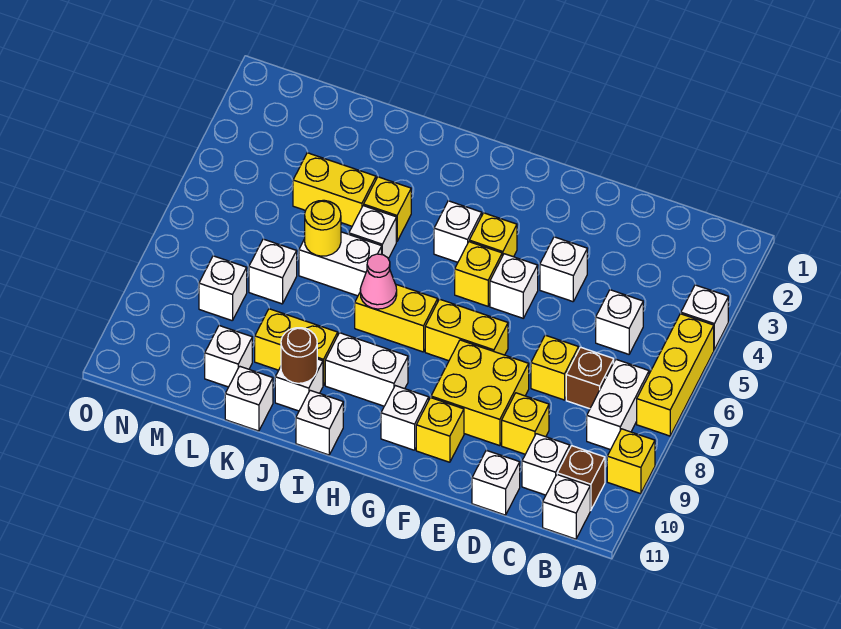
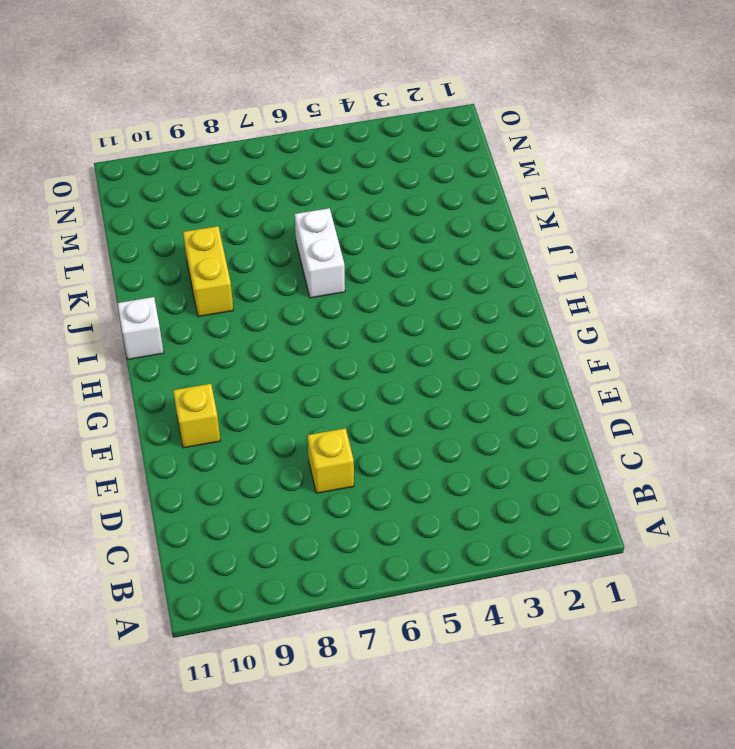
none -> white brick A4 level 1
none -> yellow brick A5:A7 level 1
none -> yellow brick A9 level 1
none -> white brick B7:B8 level 1

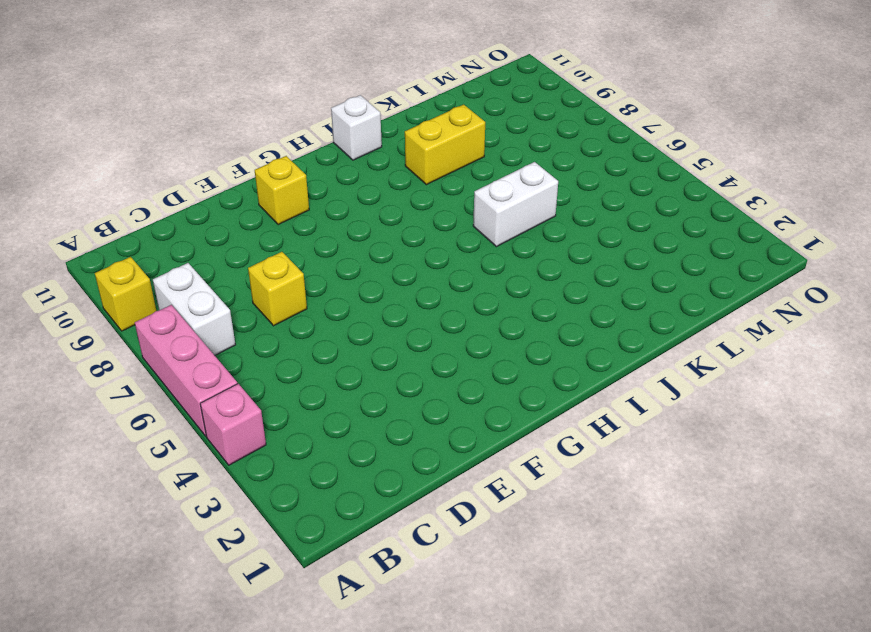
pink brick A4 level 1 -> white brick A4 level 1
pink brick A5:A7 level 1 -> yellow brick A5:A7 level 1
none -> brown brick B10 level 1
none -> white brick B11 level 1
none -> white brick C5 level 1
none -> brown brick C7 level 1

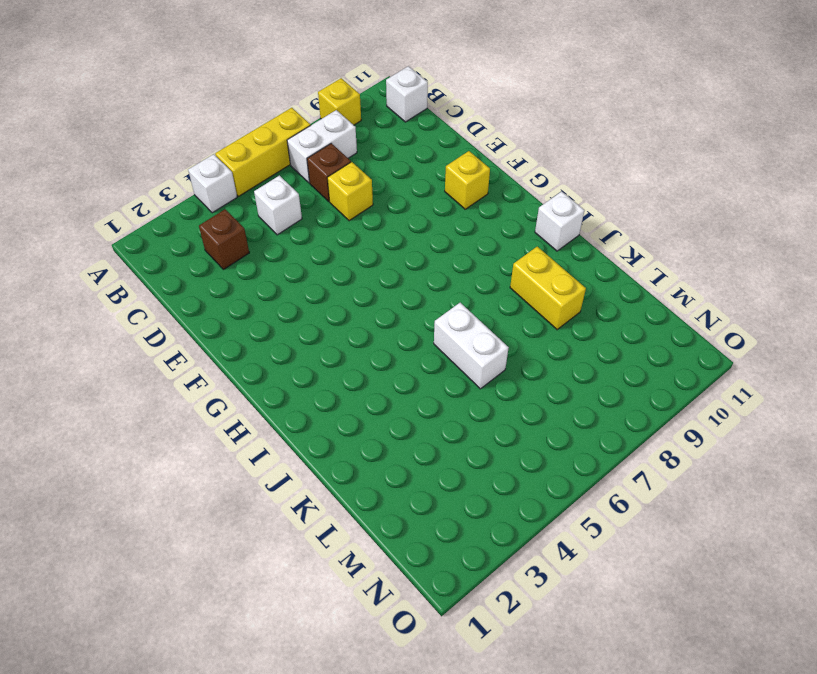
brown brick C3 level 1 -> brown brick B10 level 1
none -> white brick C10 level 1
none -> yellow brick D9 level 1
none -> white brick D11 level 1
none -> white brick E4 level 1

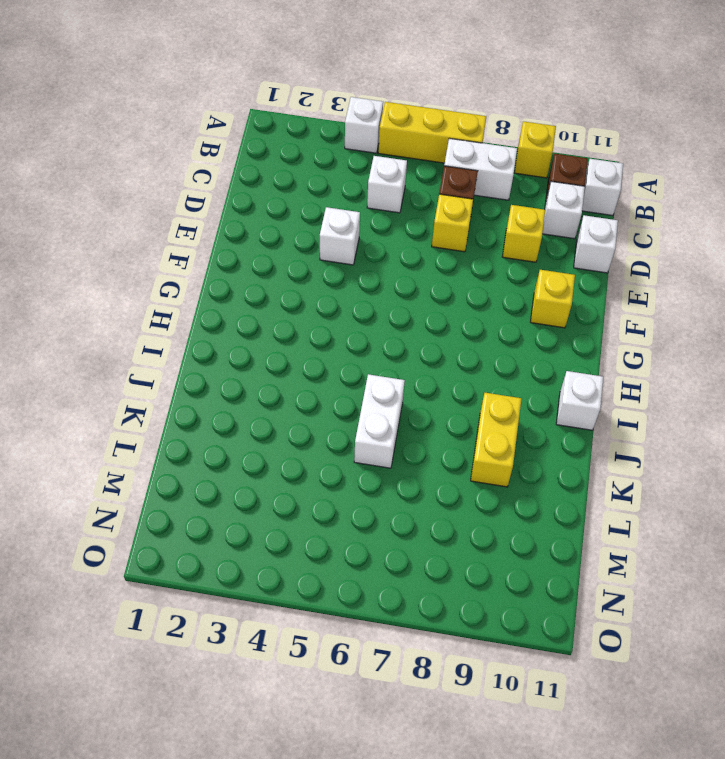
none -> yellow brick E8:F9 level 1
none -> white brick F5 level 1
none -> yellow brick F7:G7 level 1
none -> yellow brick G4 level 1

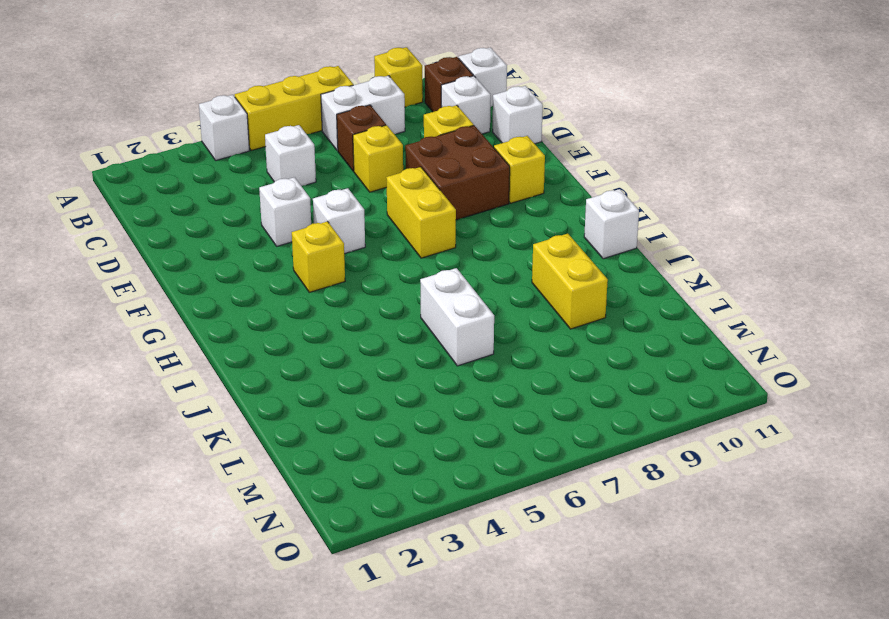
brown brick E8:F9 level 1 -> yellow brick E8:F9 level 1
none -> yellow brick G5 level 1
none -> white brick G10 level 1
none -> white brick H4 level 1
none -> yellow brick H7:I7 level 1

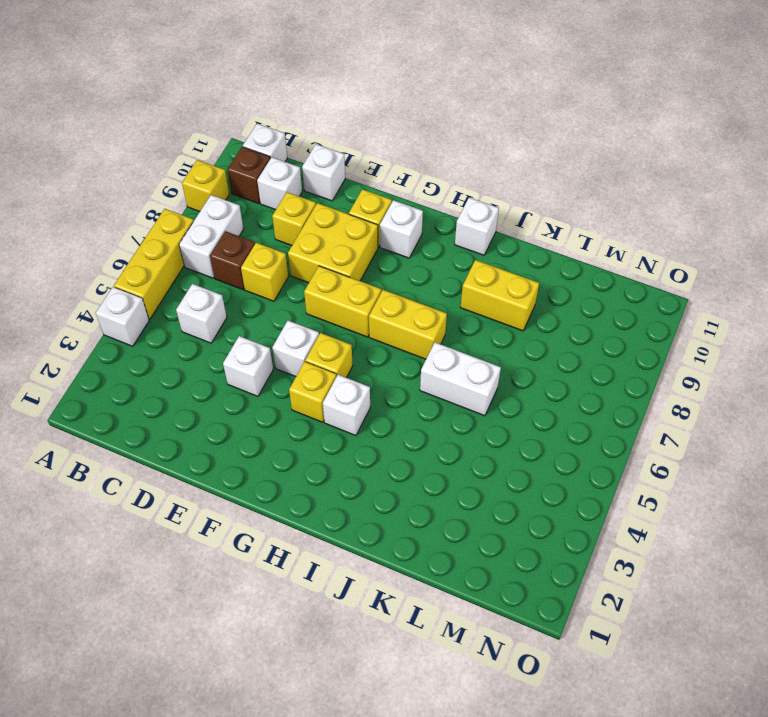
none -> white brick H9:I9 level 1
none -> yellow brick J4 level 1
none -> white brick J5 level 1
none -> white brick J10 level 1

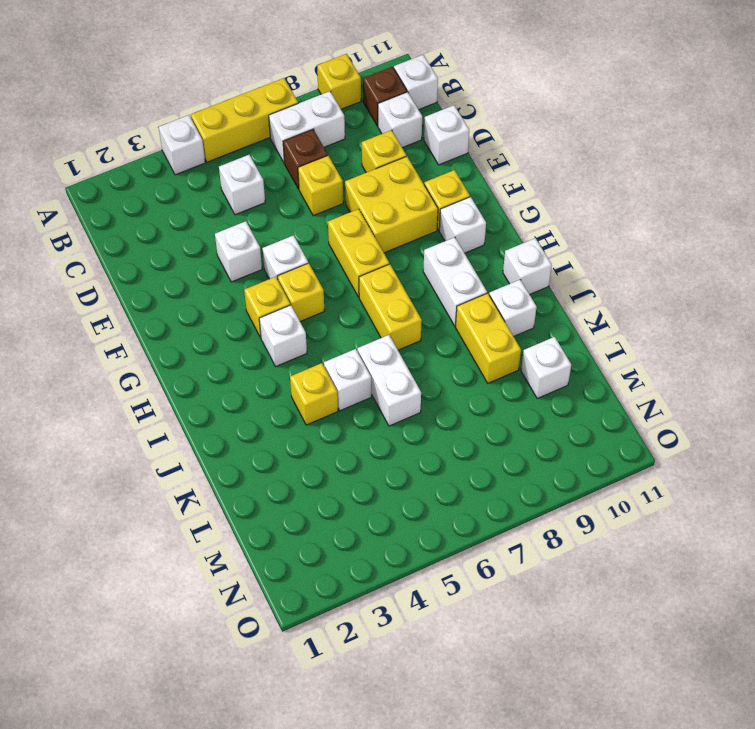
none -> yellow brick K4:L4 level 1
none -> white brick K11 level 1
none -> white brick L7 level 1
none -> white brick M8 level 1

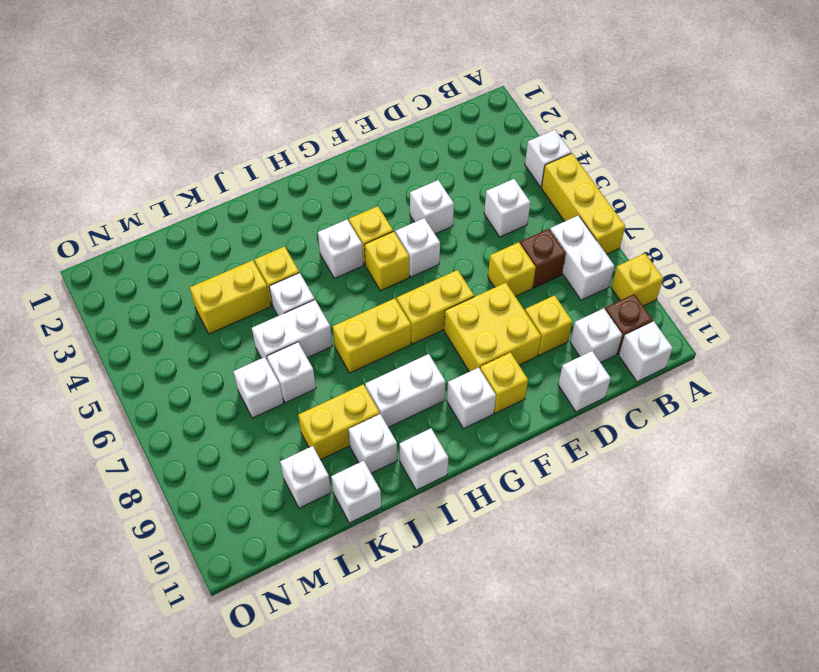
white brick K7 level 1 -> white brick M8 level 1
none -> pink cone I7 level 2
none -> brown round brick J10 level 2
none -> yellow round brick K6 level 2

